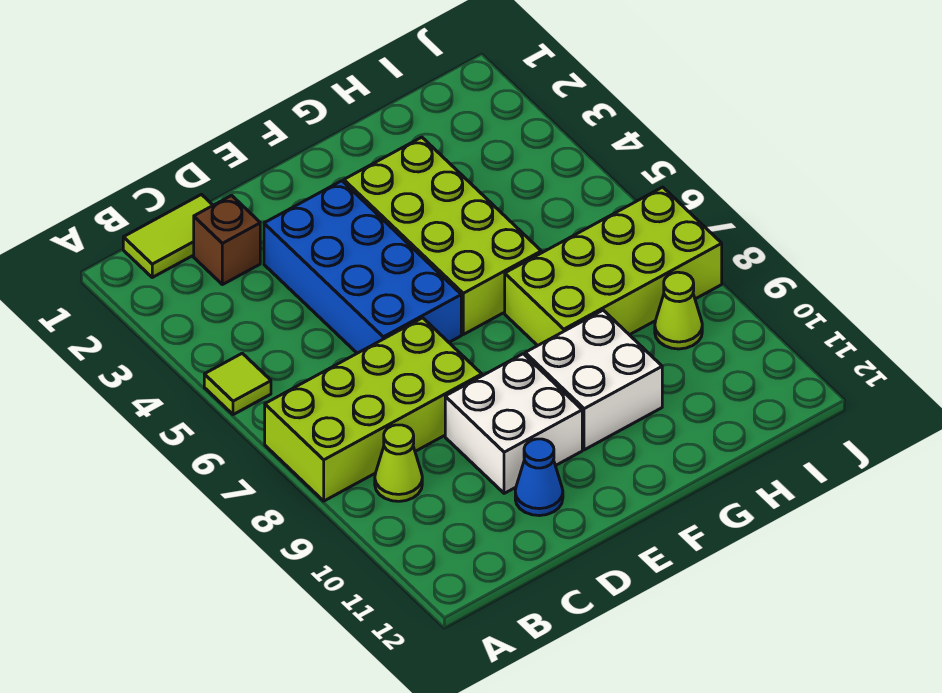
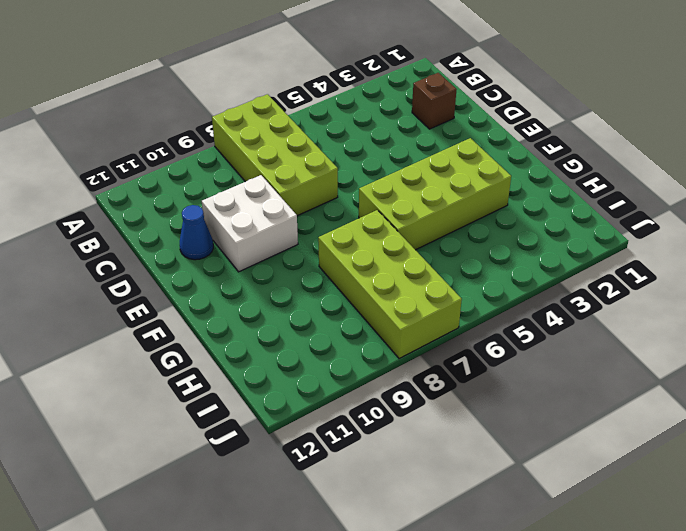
none -> lime tile A5 level 1
none -> lime tile B1:C1 level 1
none -> lime cone B9 level 1

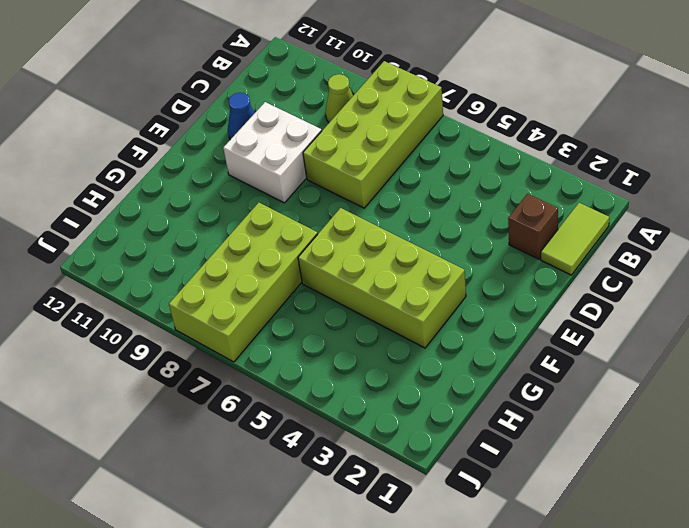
none -> lime tile A5 level 1
none -> blue brick D3:E6 level 1
none -> white brick F9:G10 level 1

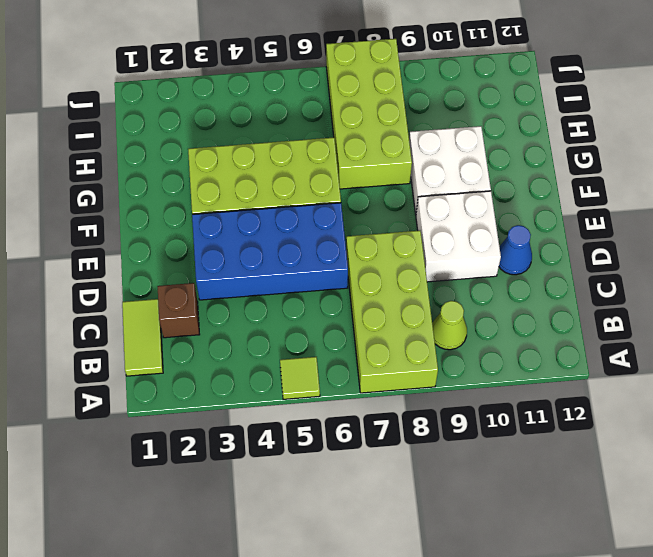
none -> lime cone I9 level 1

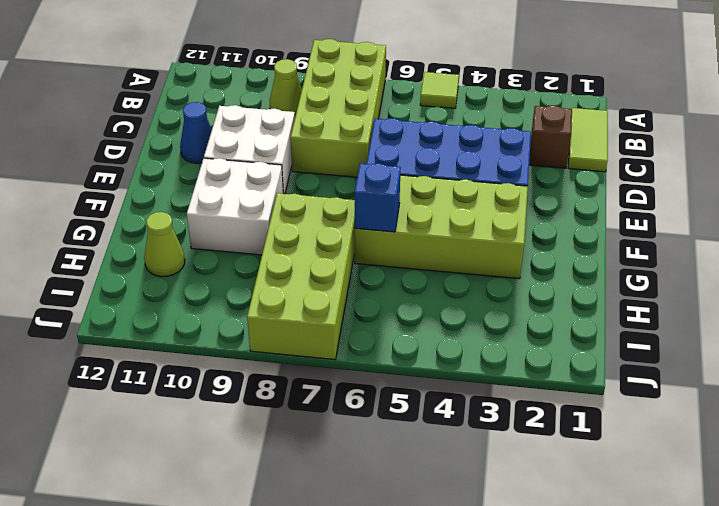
blue brick G6 level 2 -> none
lime cone H11 level 1 -> lime cone I9 level 1

